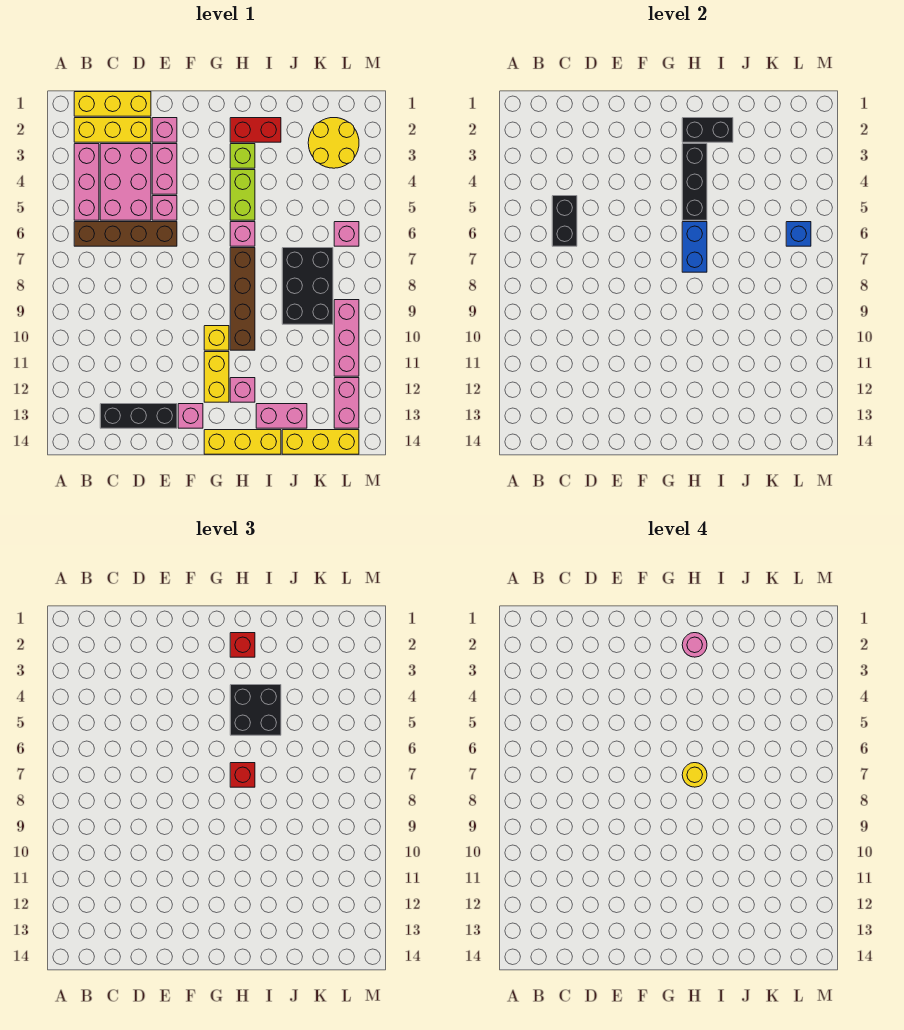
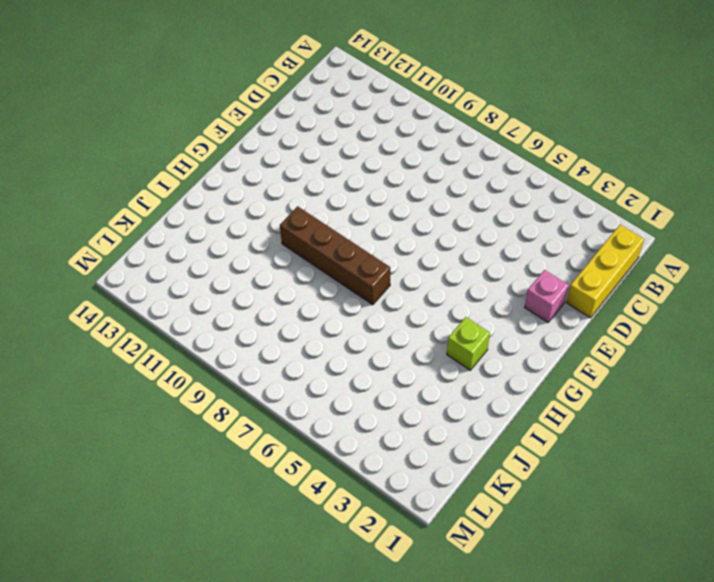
none -> yellow brick B2:D2 level 1
none -> pink brick B3:B5 level 1
none -> brown brick B6:E6 level 1
none -> pink brick C3:D5 level 1

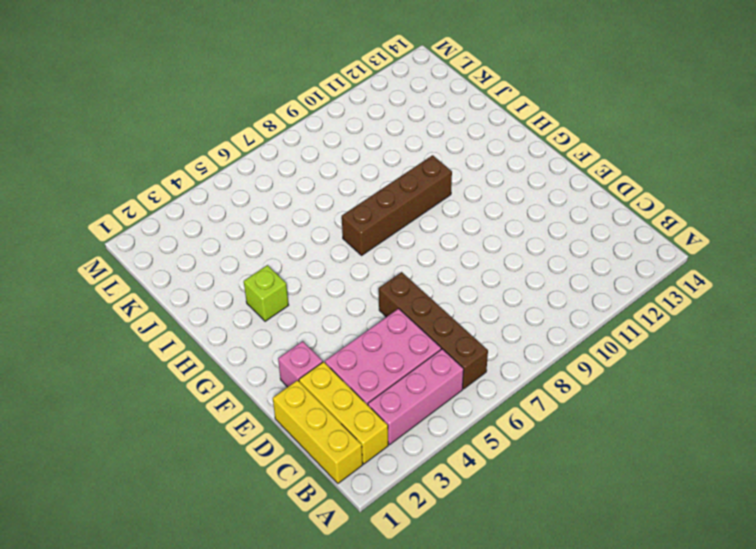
none -> black brick C13:E13 level 1
none -> pink brick E3:E4 level 1
none -> pink brick E5 level 1
none -> pink brick F13 level 1

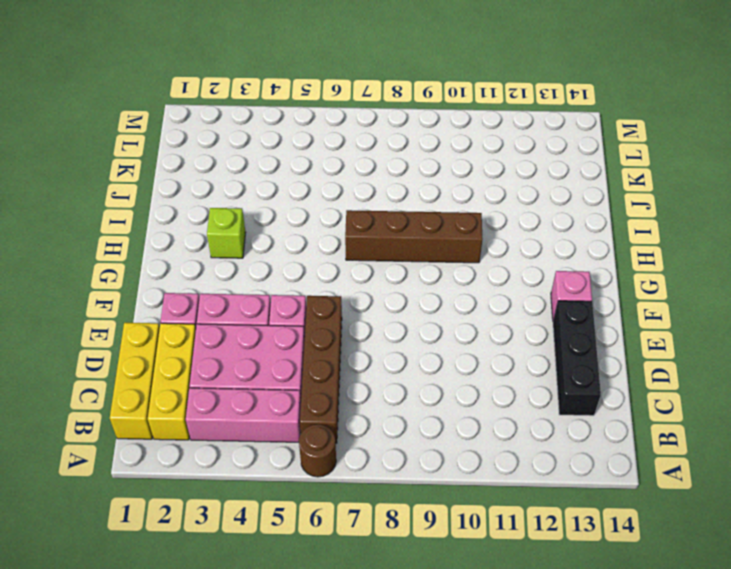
brown round brick A6 level 1 -> none
none -> yellow brick G10 level 1
none -> yellow brick G11:G12 level 1
none -> yellow brick G14:I14 level 1
none -> red brick H2:I2 level 1

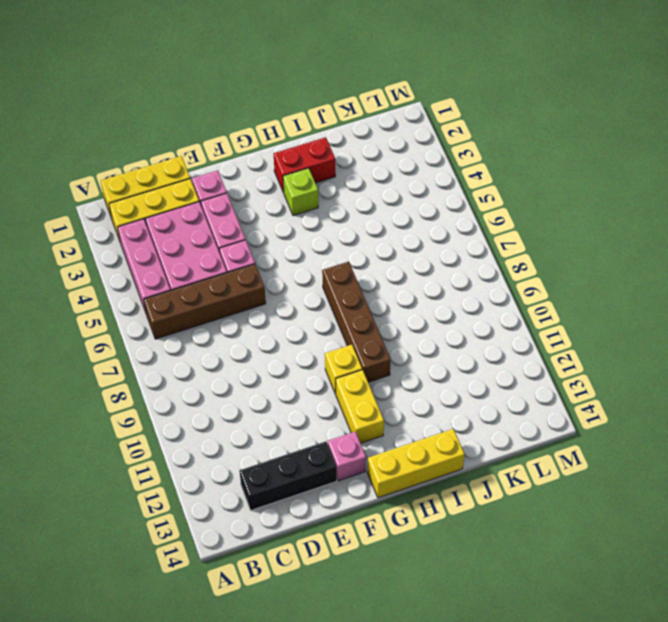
none -> lime brick H4:H5 level 1
none -> pink brick H6 level 1
none -> pink brick H12 level 1
none -> pink brick I13:J13 level 1

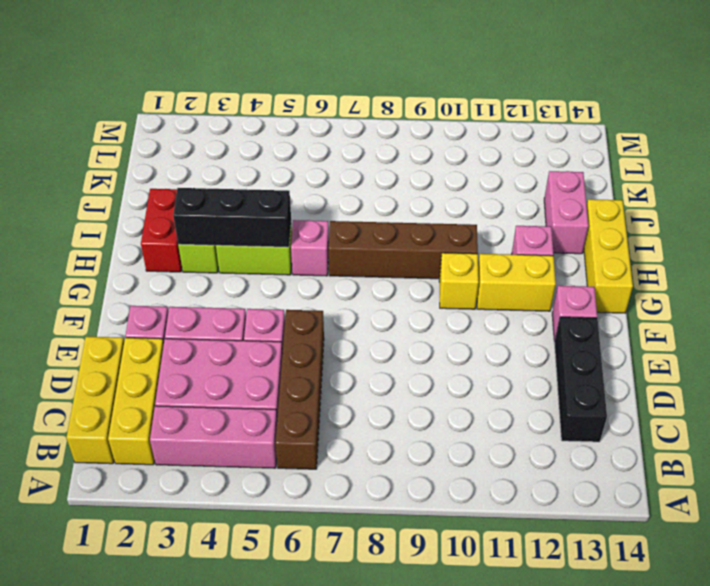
none -> black brick J7:K9 level 1
none -> yellow brick J14:L14 level 1
none -> yellow round brick K2:L3 level 1
none -> pink brick L6 level 1

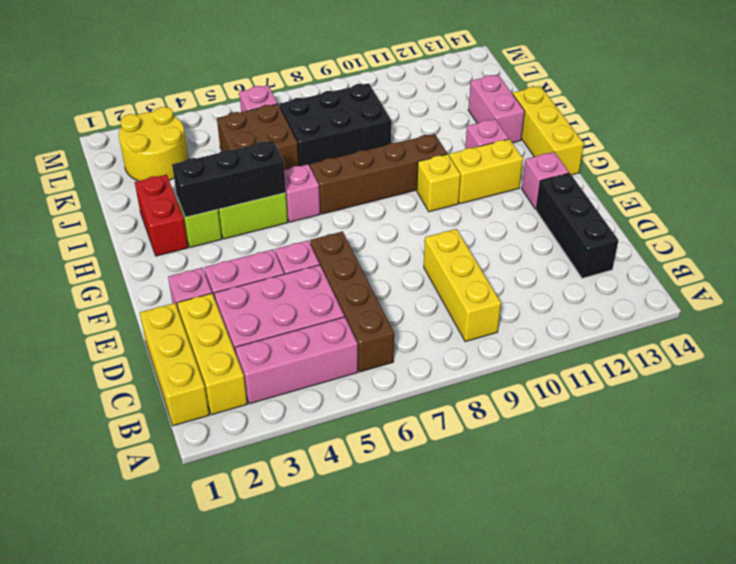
yellow brick B9:D9 level 1 -> yellow brick J14:L14 level 1
brown brick J5:K6 level 1 -> none
none -> pink brick L9:L11 level 1
none -> pink brick L12:L13 level 1
none -> black brick C5:C6 level 2
none -> black brick H2:I2 level 2

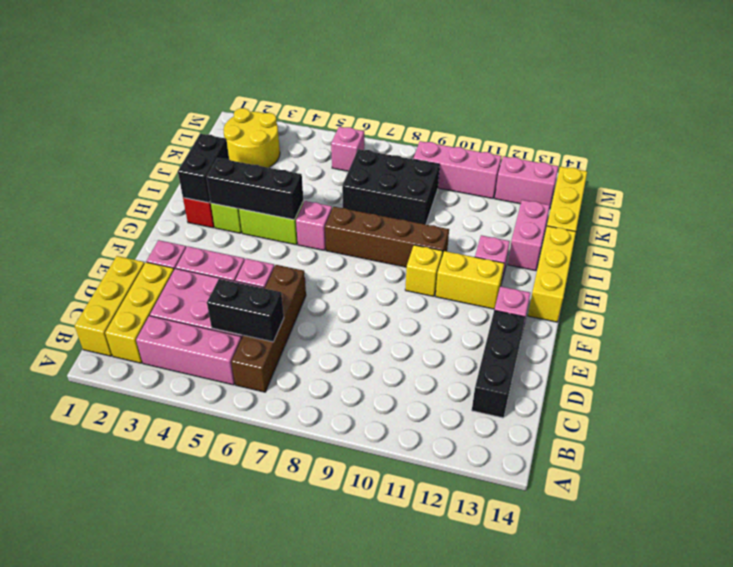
none -> blue brick H6:H7 level 2
none -> blue brick L6 level 2
none -> red brick H2 level 3
none -> black brick H4:I5 level 3

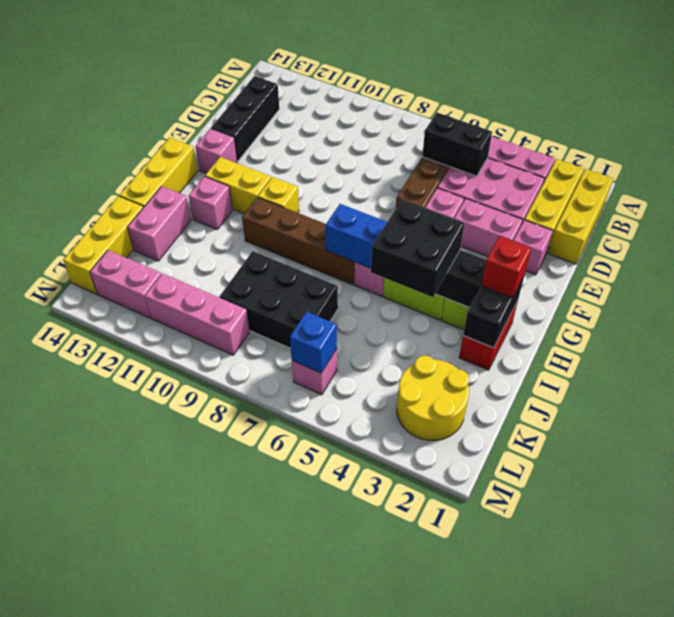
none -> red brick H7 level 3
none -> pink round brick H2 level 4
none -> yellow round brick H7 level 4

